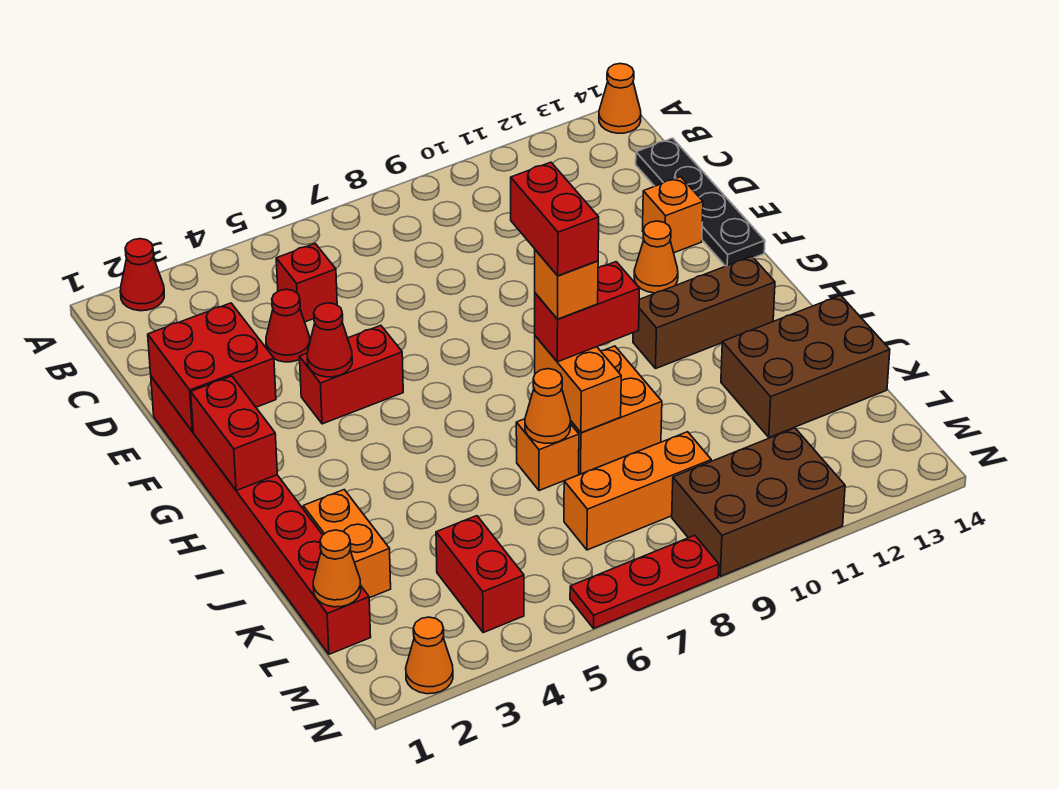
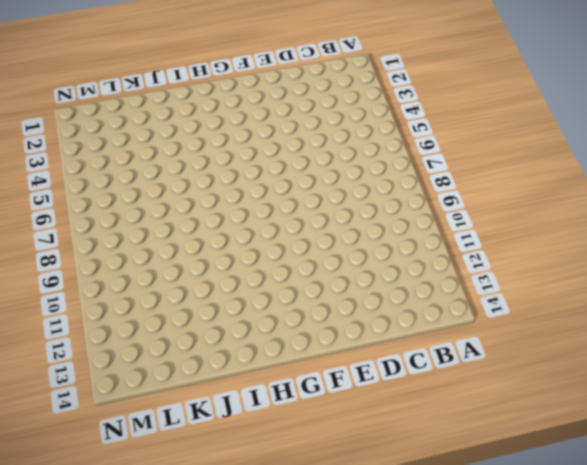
none -> red cone A2 level 1
none -> orange cone A14 level 1
none -> red brick C5 level 1

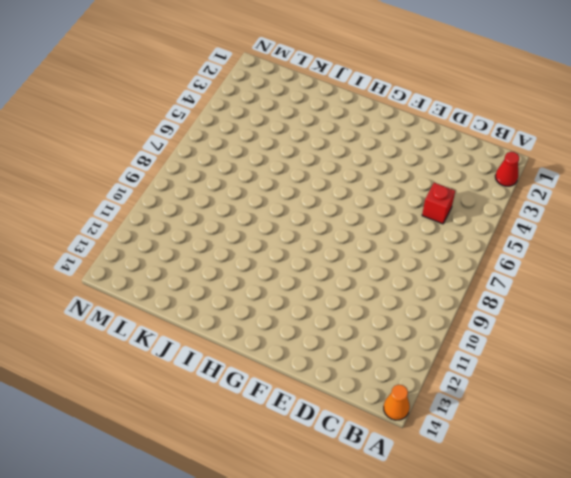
none -> black plate C14:F14 level 1
none -> red cone D4 level 1
none -> red brick E1:L1 level 1

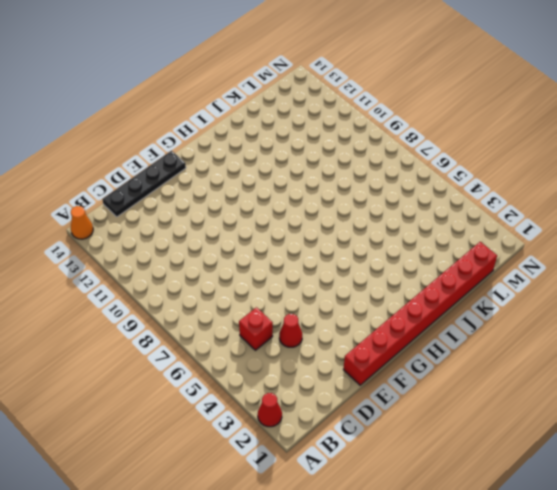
none -> orange brick E13 level 1
none -> red brick F4:F5 level 1
none -> orange cone F12 level 1

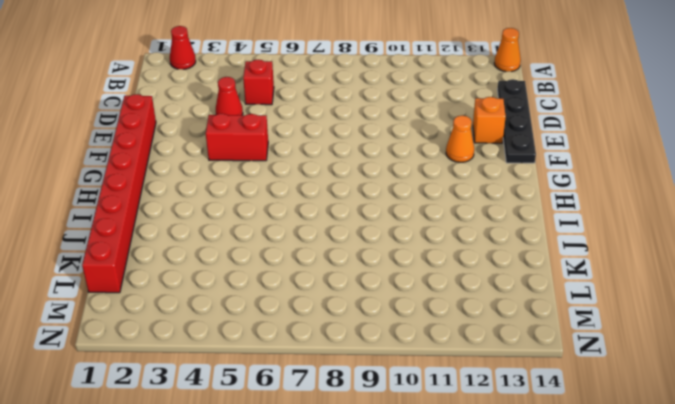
none -> brown brick H11:H13 level 1
none -> orange brick I8:J9 level 1
none -> orange brick J2:K2 level 1

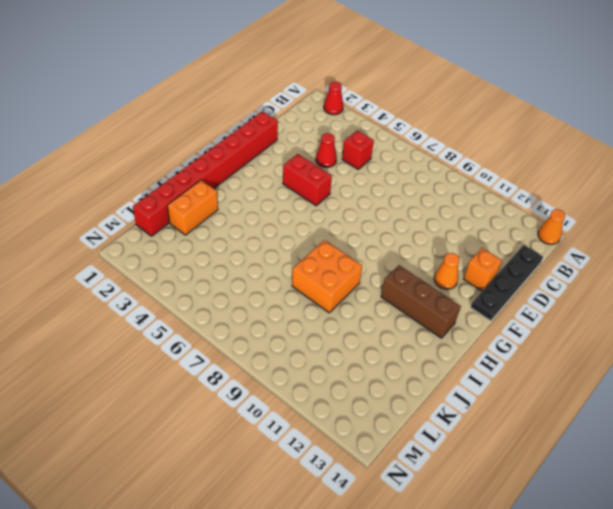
none -> orange brick J7 level 1
none -> brown brick J12:K14 level 1
none -> red brick L4:M4 level 1

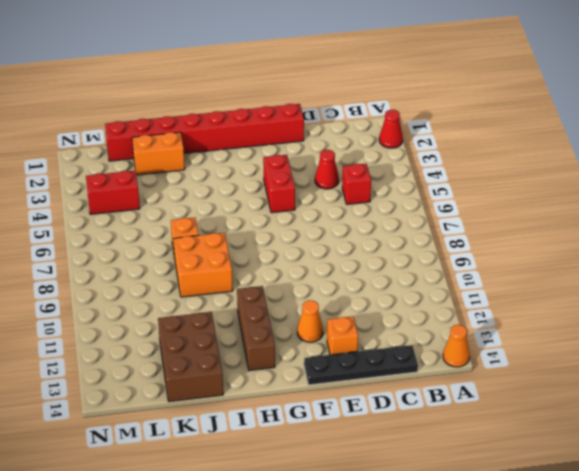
none -> orange brick L7:L9 level 1
none -> brown brick M9:N11 level 1
none -> orange cone N2 level 1

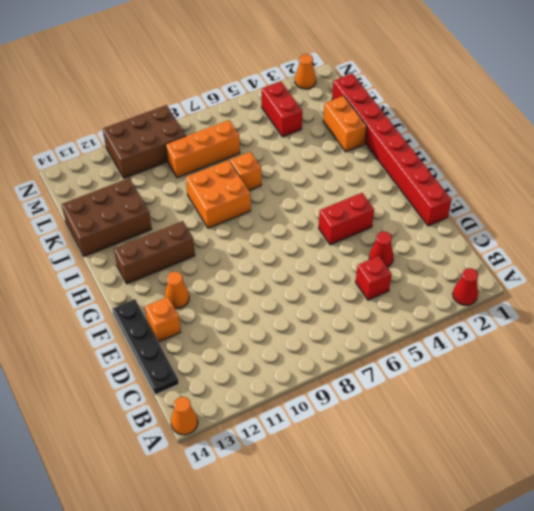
none -> red plate N6:N8 level 1
none -> red brick E1:F2 level 2
none -> red cone F4 level 2

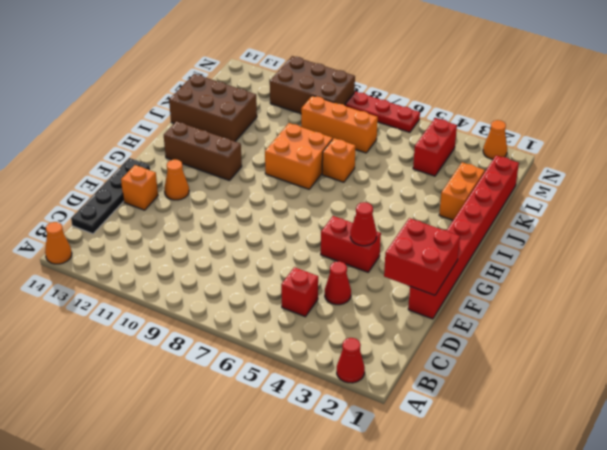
none -> red brick G1:H1 level 2
none -> orange brick I8:J8 level 2
none -> orange cone J7 level 2

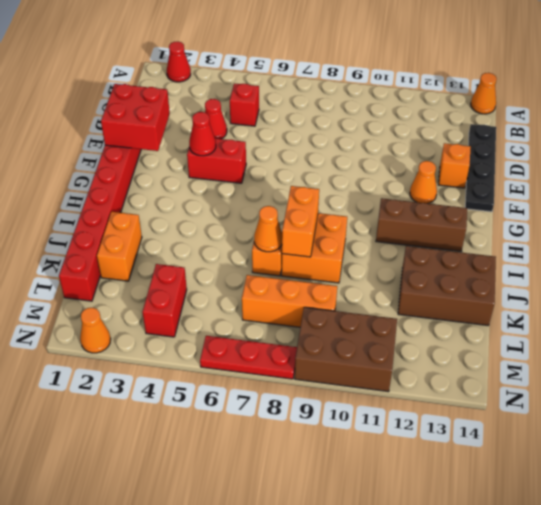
none -> red brick G1:H1 level 2
none -> orange cone L1 level 2
none -> red brick I8:I9 level 3

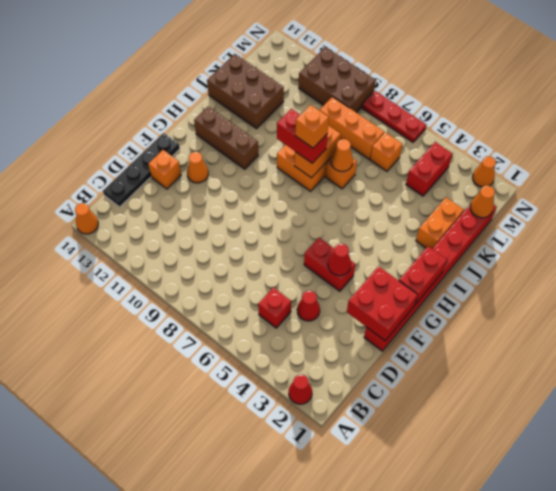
orange brick L6 level 1 -> none
none -> red brick H8:I8 level 5

